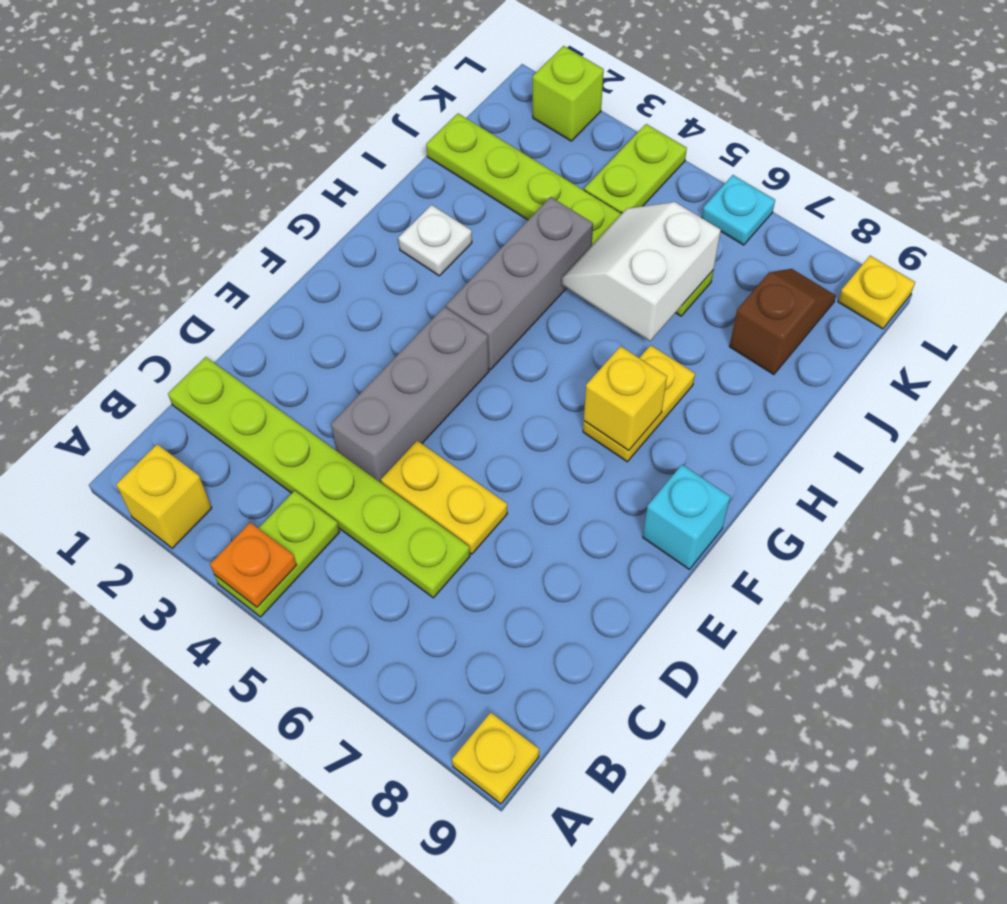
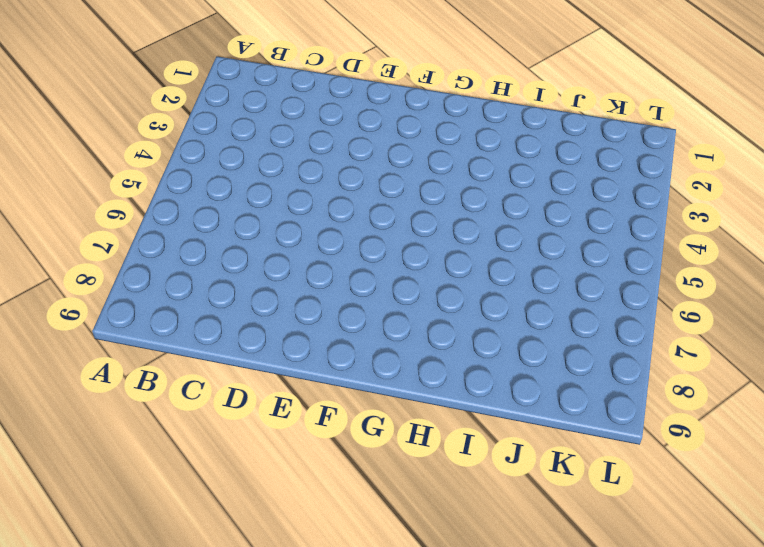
none -> yellow brick A2 level 1
none -> lime plate A4:B4 level 1
none -> yellow plate A9 level 1

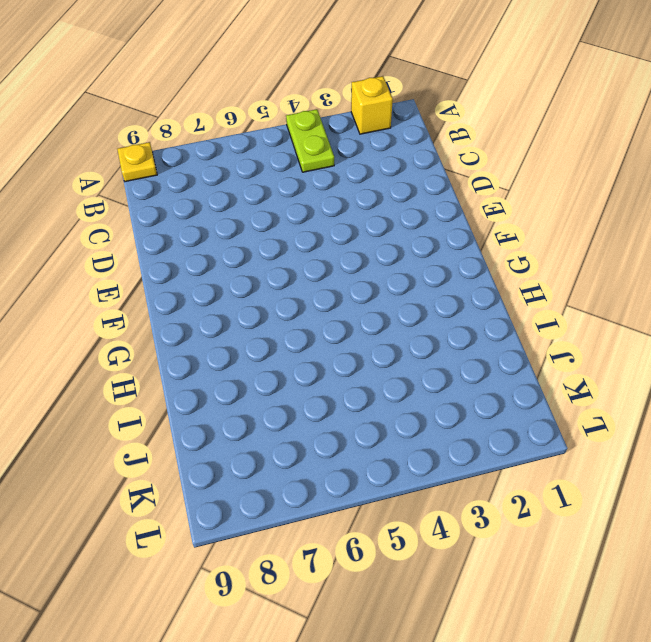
none -> lime plate C1:C6 level 1
none -> grey brick D4:F4 level 1
none -> yellow plate D5:D6 level 1

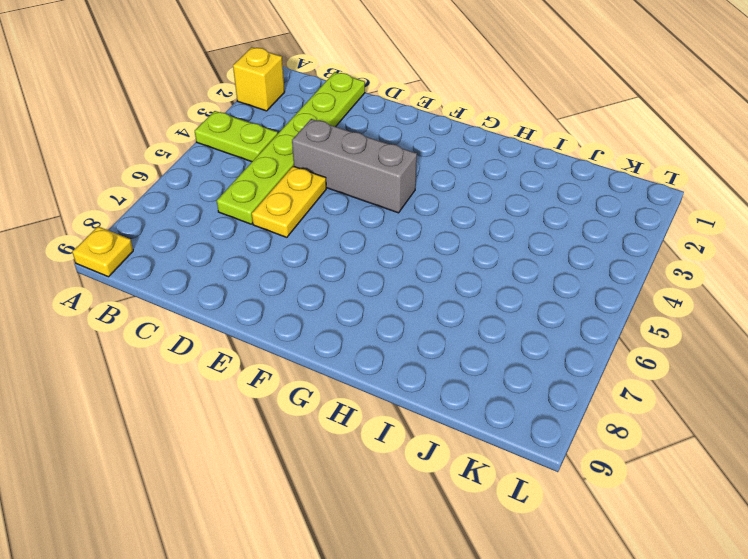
none -> cyan brick F9 level 1
none -> grey brick G4:I4 level 1
none -> yellow plate G7:H7 level 1

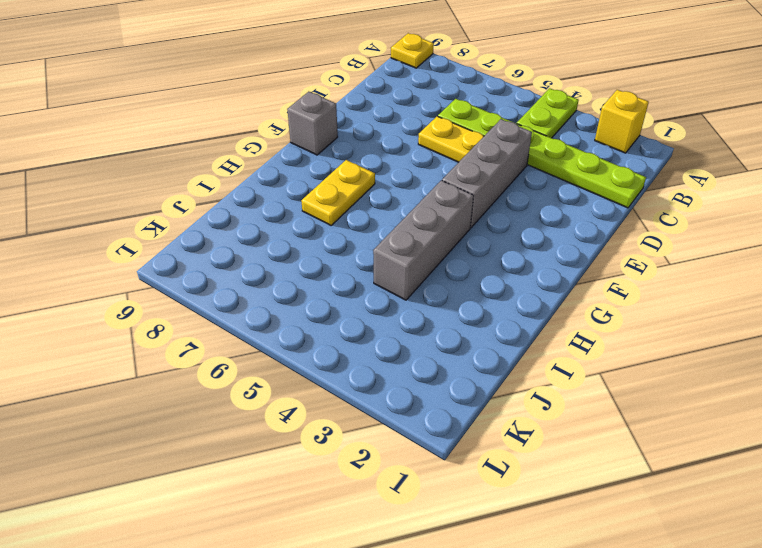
grey brick F9 level 1 -> cyan brick F9 level 1
none -> white plate H2 level 1
none -> lime plate J1:J6 level 1
none -> brown slope J8:K8 level 1 top J

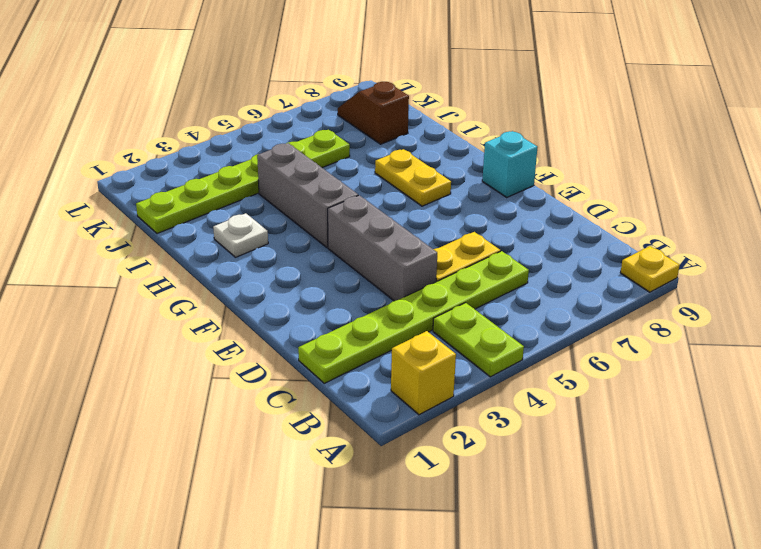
none -> lime plate K4:L4 level 1
none -> lime brick L2 level 1
none -> cyan plate L6 level 1

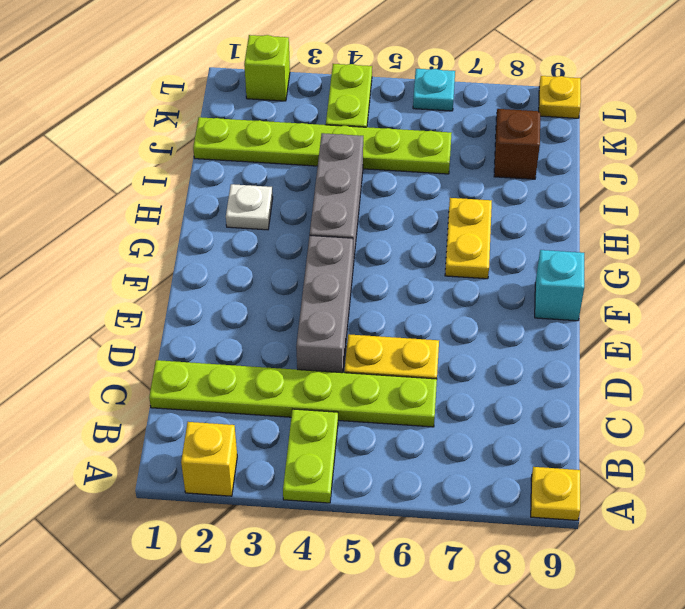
none -> orange plate A4 level 2
none -> yellow brick G7 level 2
none -> white slope I5:J6 level 2 top 6

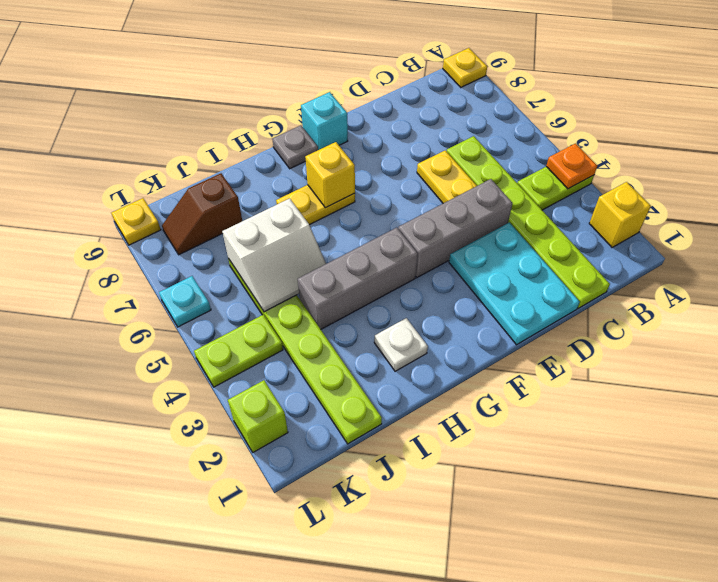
cyan plate D1:E3 level 1 -> none
grey plate G9 level 1 -> none

